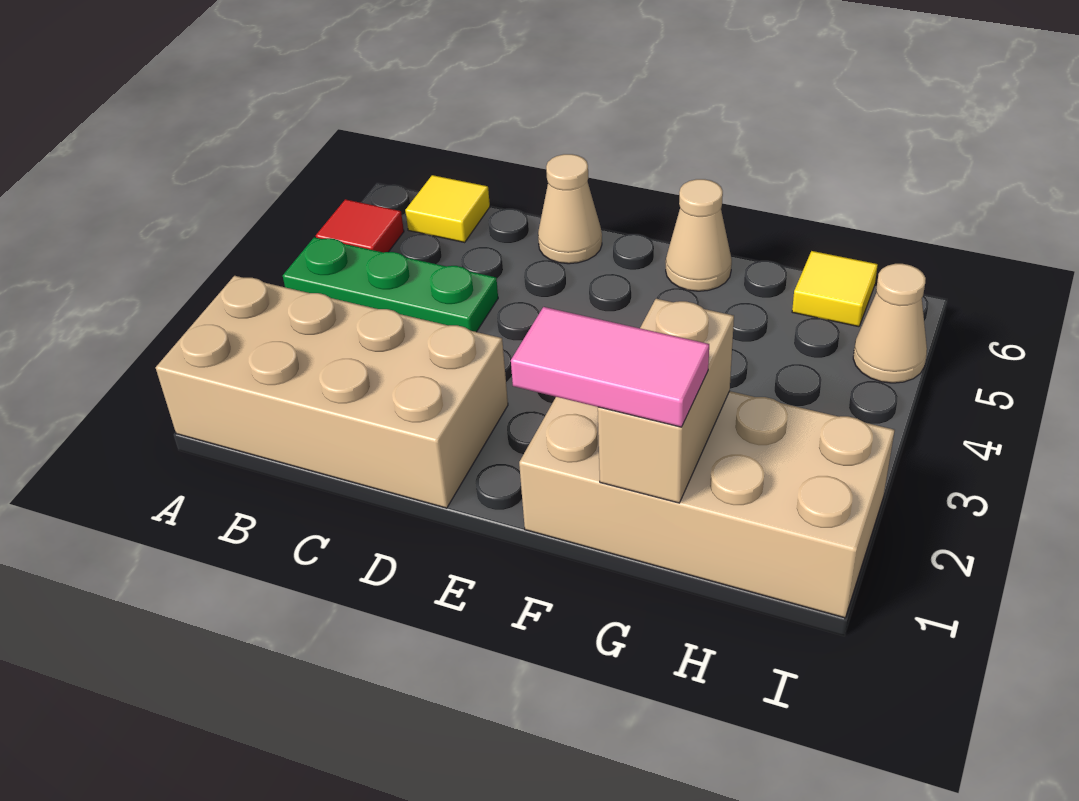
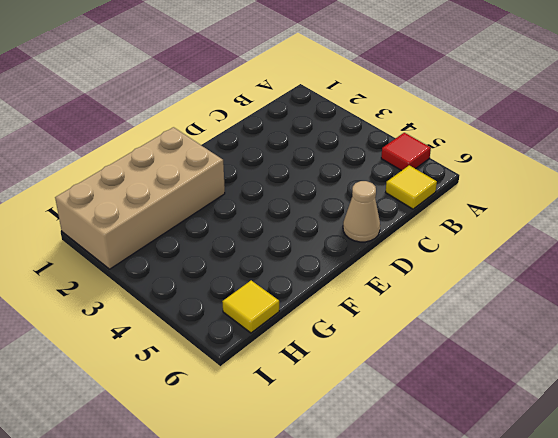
none -> tan brick A1:D2 level 1
none -> green plate A4:C4 level 1

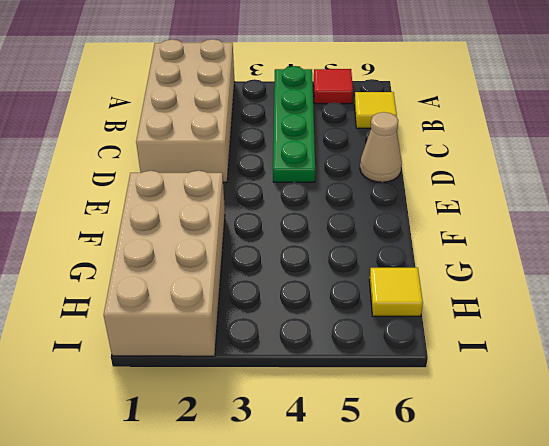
green plate A4:D4 level 1 -> green plate A4:C4 level 1
none -> tan cone F6 level 1
none -> tan cone I5 level 1

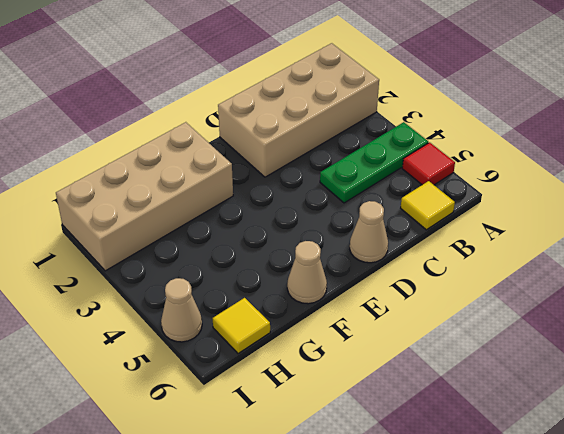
none -> tan brick G1:G2 level 2
none -> pink tile F1:G1 level 3

